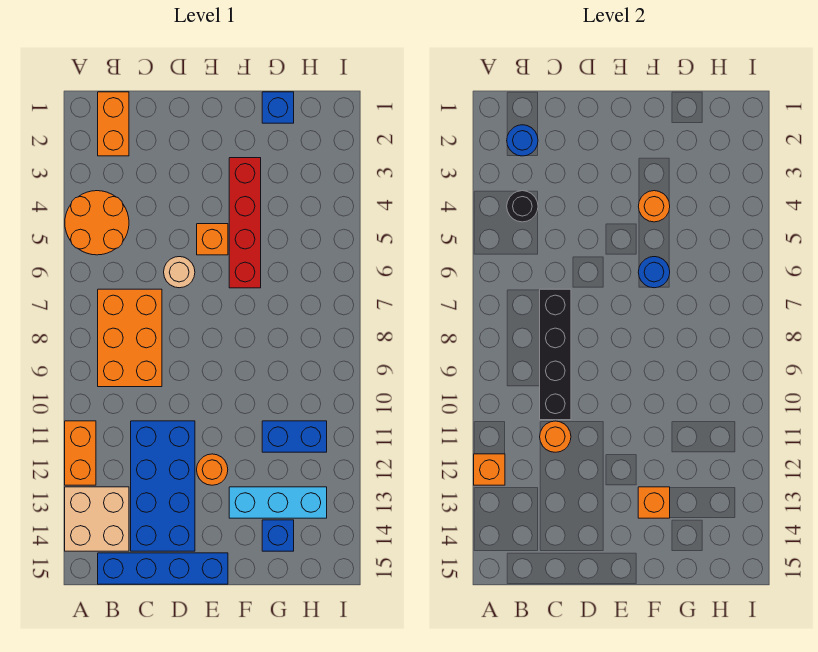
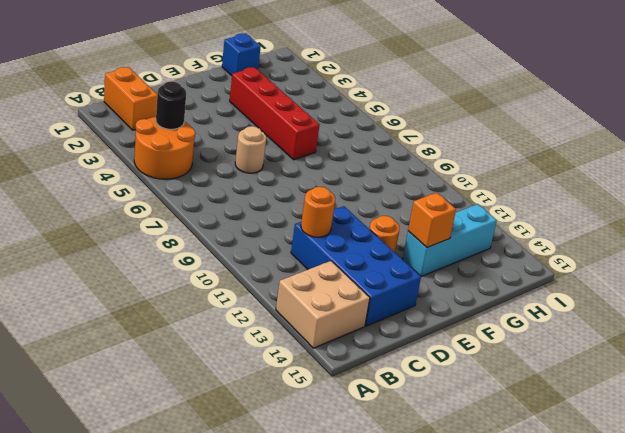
none -> orange brick A11:A12 level 1
none -> orange brick B7:C9 level 1
none -> blue brick B15:E15 level 1

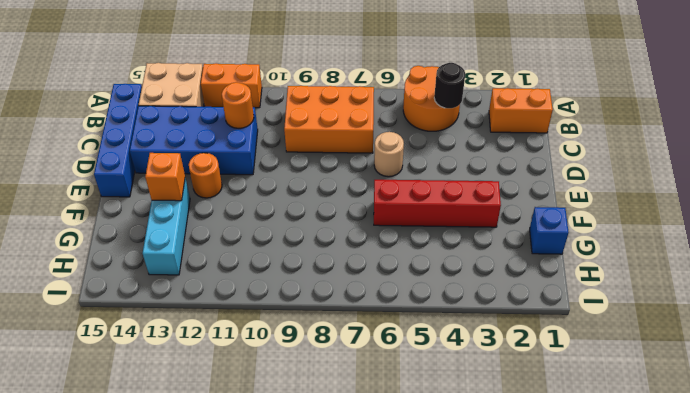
none -> orange brick E5 level 1
none -> blue brick G11:H11 level 1
none -> blue brick G14 level 1

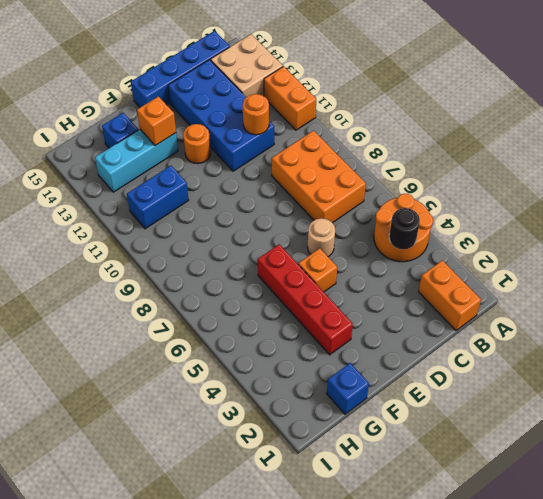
none -> orange brick A12 level 2
none -> blue round brick B2 level 2
none -> black brick C7:C10 level 2

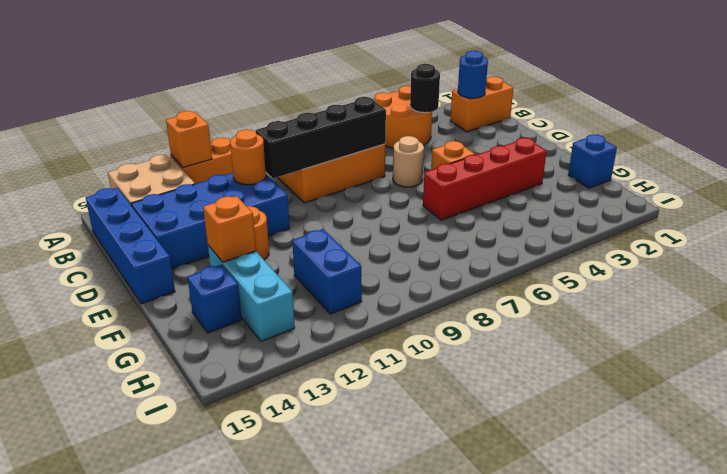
none -> orange round brick F4 level 2
none -> blue round brick F6 level 2

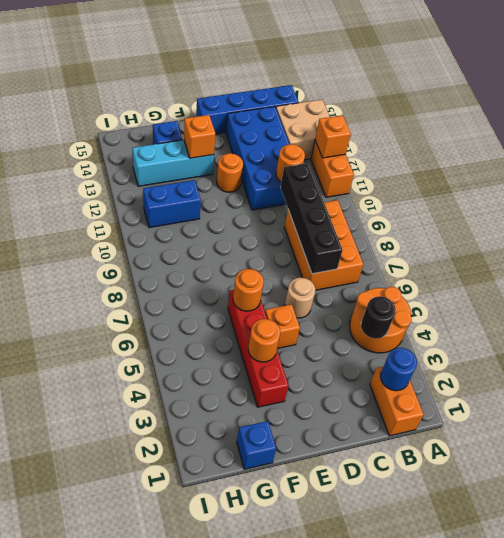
orange round brick F6 level 2 -> blue round brick F6 level 2

